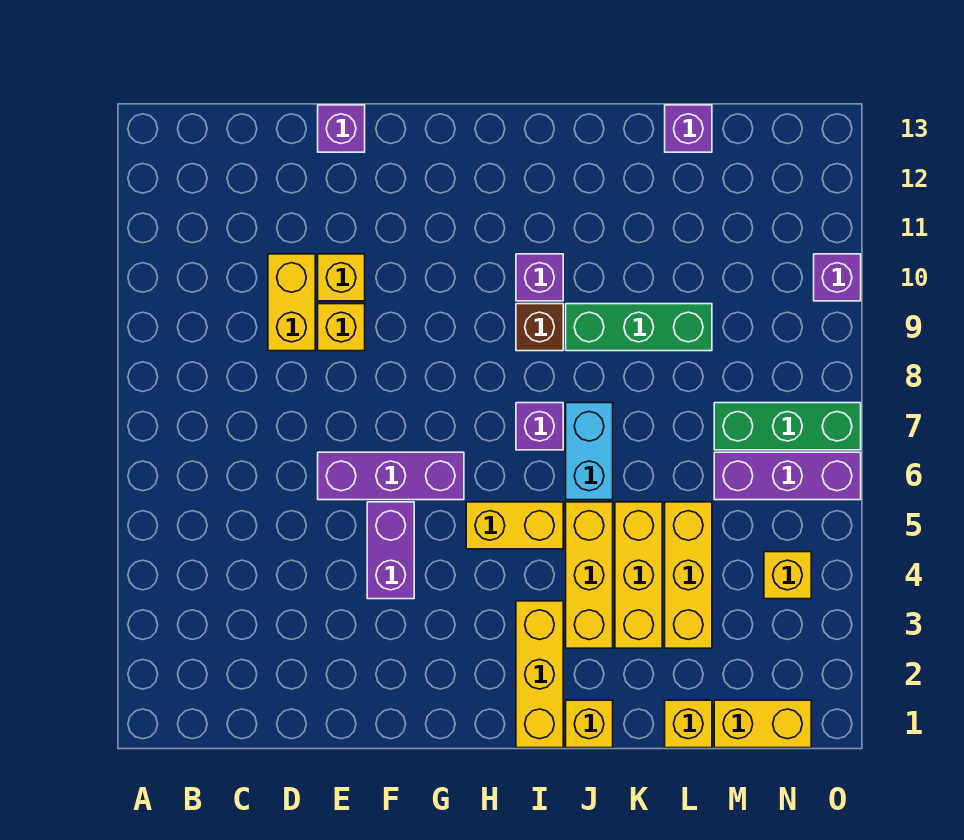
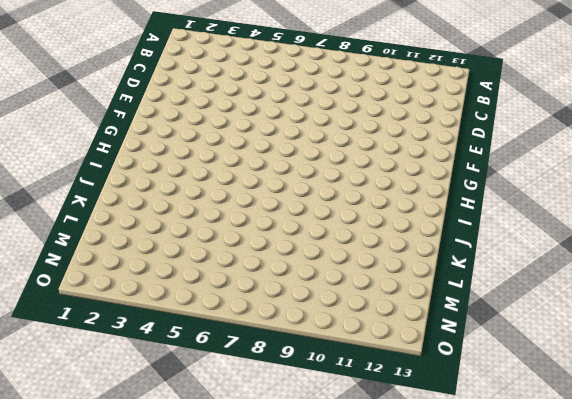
none -> yellow brick D9:D10 level 1
none -> purple brick E6:G6 level 1
none -> yellow brick E9 level 1

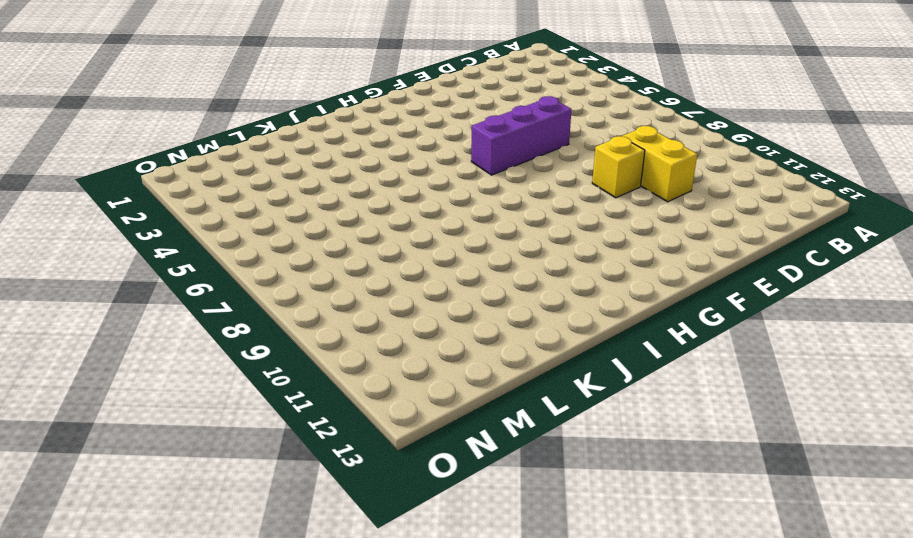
none -> yellow brick E10 level 1
none -> purple brick E13 level 1
none -> purple brick F4:F5 level 1

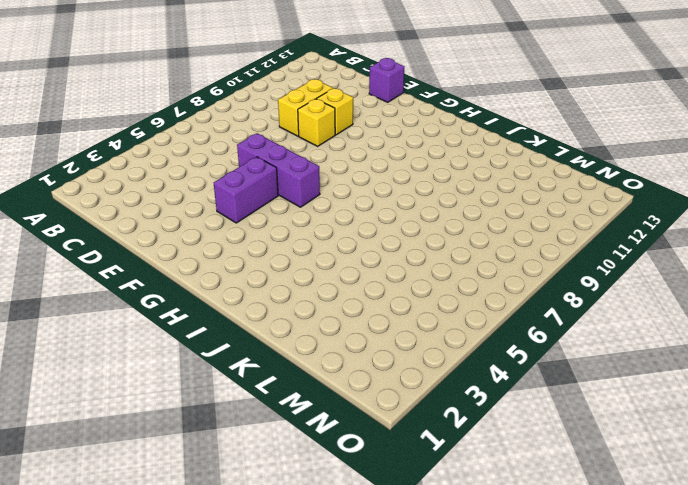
none -> yellow brick H5:I5 level 1
none -> yellow brick I1:I3 level 1
none -> purple brick I7 level 1

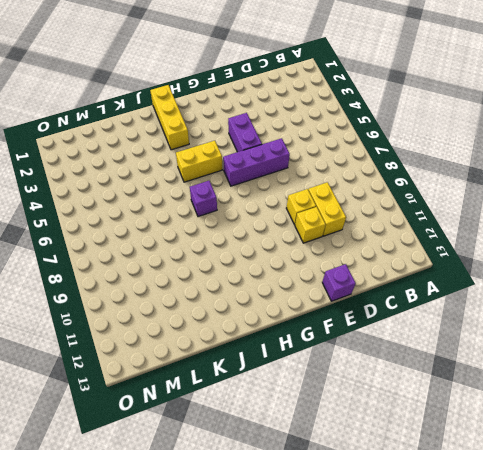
none -> brown brick I9 level 1
none -> purple brick I10 level 1
none -> yellow brick J1 level 1

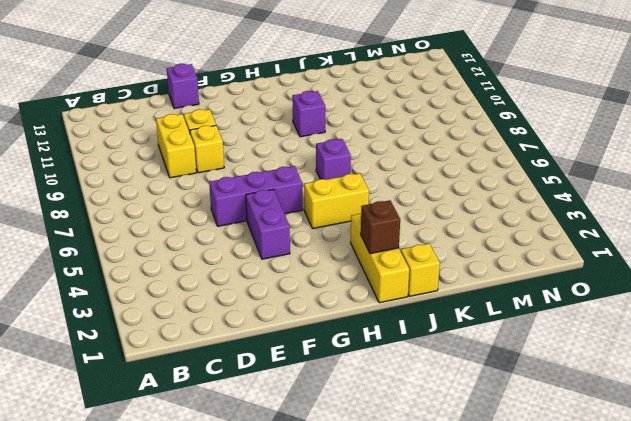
brown brick I2 level 2 -> brown brick I9 level 1
none -> yellow brick J3:J5 level 1
none -> cyan brick J6:J7 level 1
none -> green brick J9:L9 level 1

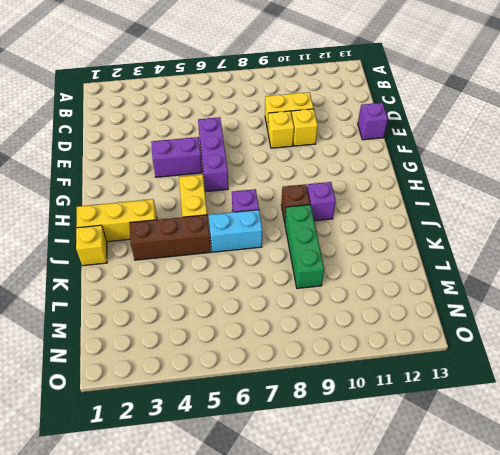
brown brick J3:J5 level 1 -> yellow brick J3:J5 level 1
none -> yellow brick K3:K5 level 1
none -> yellow brick L1 level 1
none -> yellow brick L3:L5 level 1

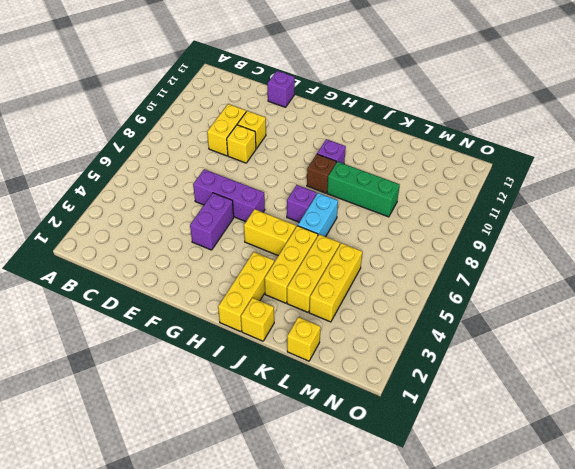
none -> purple brick L13 level 1
none -> yellow brick M1:N1 level 1
none -> purple brick M6:O6 level 1

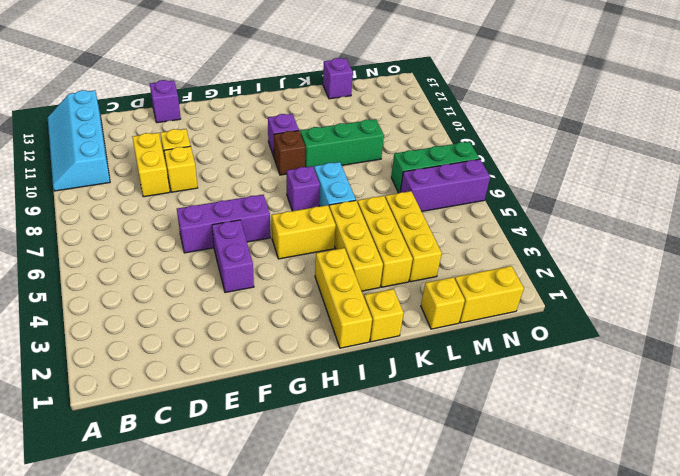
cyan slope A10:B13 level 1 top B -> none
none -> yellow brick N4 level 1
none -> purple brick O10 level 1

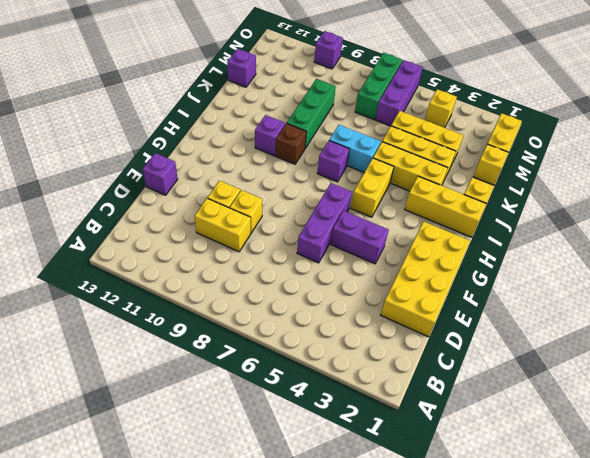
yellow brick D1:G2 level 1 -> none

